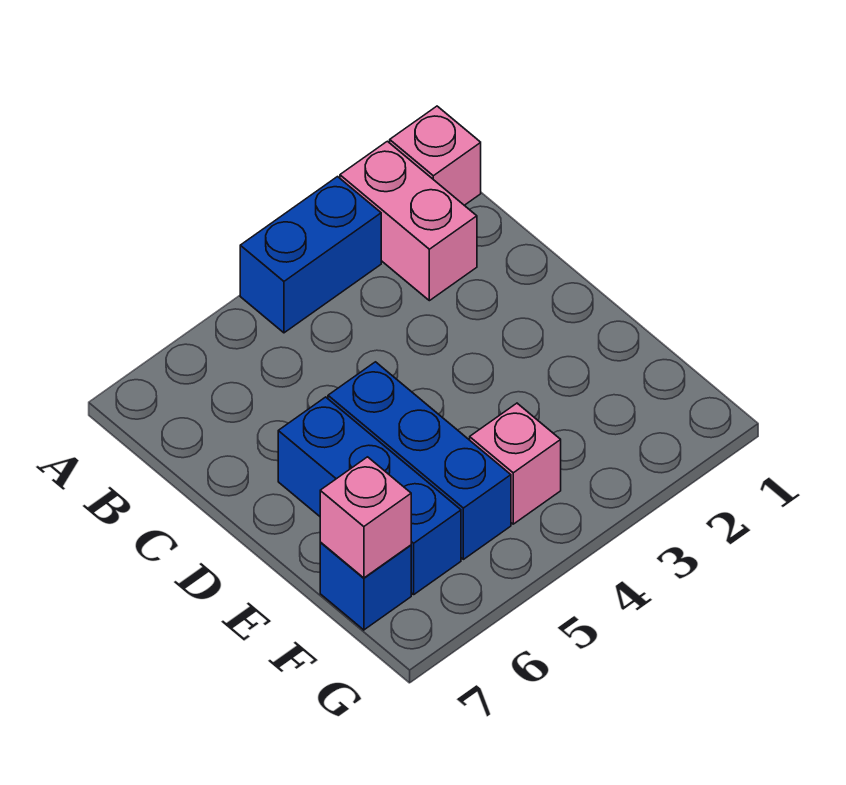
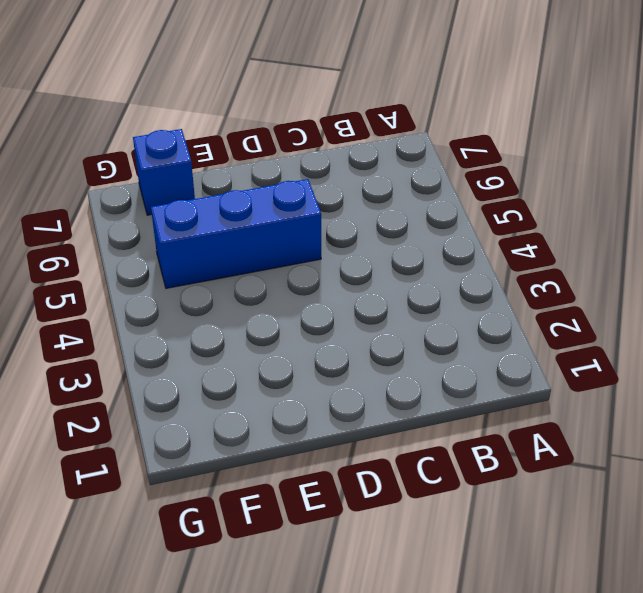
none -> pink brick A1 level 1
none -> pink brick A2:B2 level 1

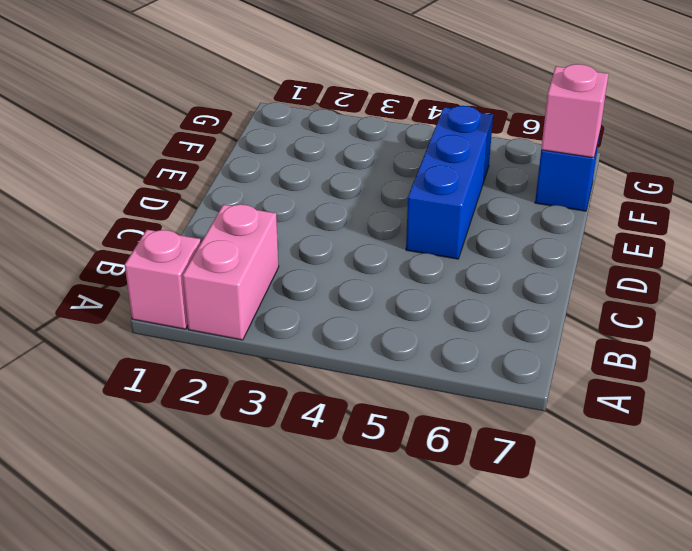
none -> blue brick A3:A4 level 1
none -> blue brick D6:F6 level 1

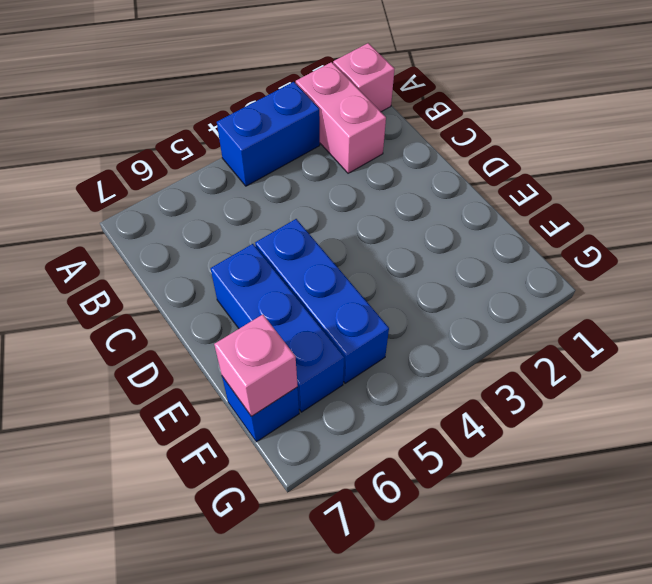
none -> pink brick F4 level 1

